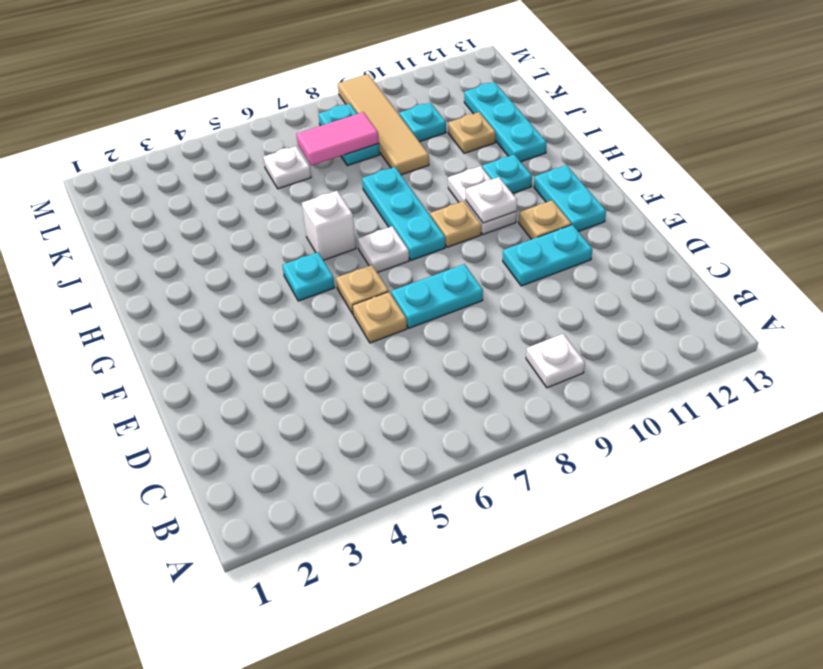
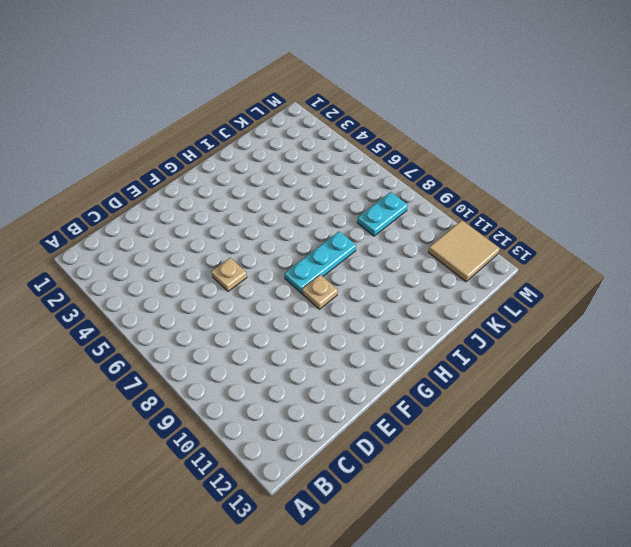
tan tile L11:M12 level 1 -> none
none -> white plate B9 level 1
none -> cyan plate E7:E8 level 1
none -> cyan plate E10:E11 level 1

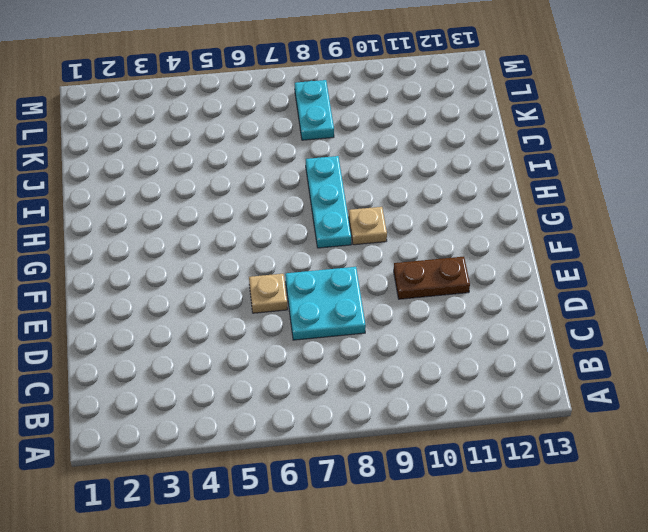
cyan plate D7:E8 level 1 -> cyan plate E7:E8 level 1
brown plate E10:E11 level 1 -> cyan plate E10:E11 level 1
none -> white plate B9 level 1
none -> tan plate F6 level 1
none -> tan plate F11 level 1

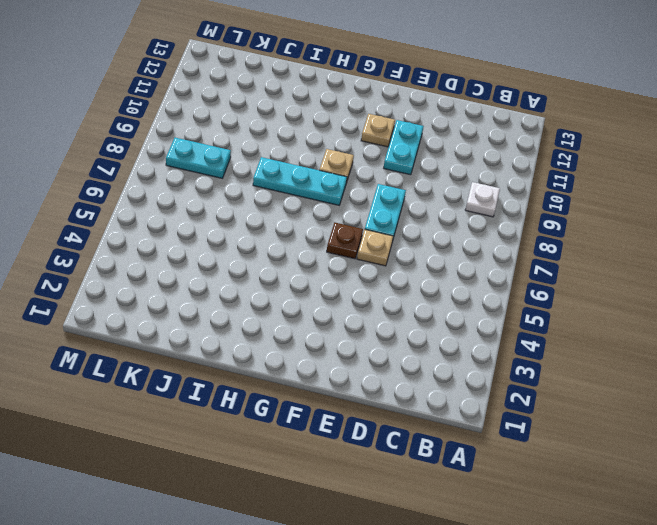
brown plate F6 level 1 -> tan plate F6 level 1
none -> cyan plate F12:G12 level 1
none -> cyan plate G5 level 1
none -> white plate G7 level 1

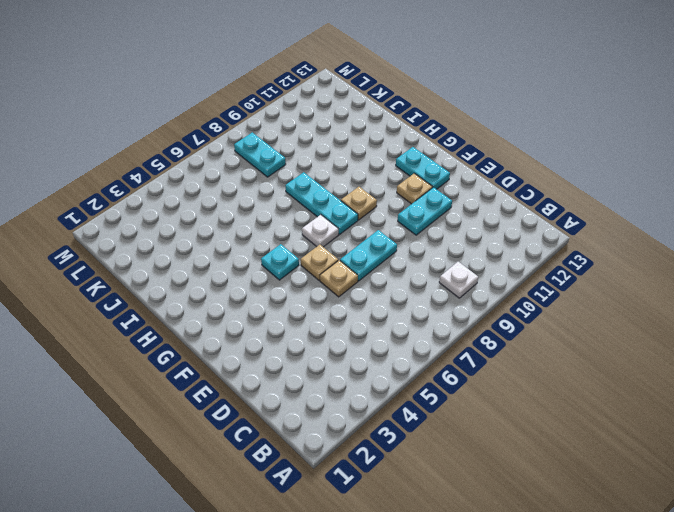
none -> white plate G10:H10 level 1
none -> white brick H6 level 1
none -> cyan plate H11 level 1

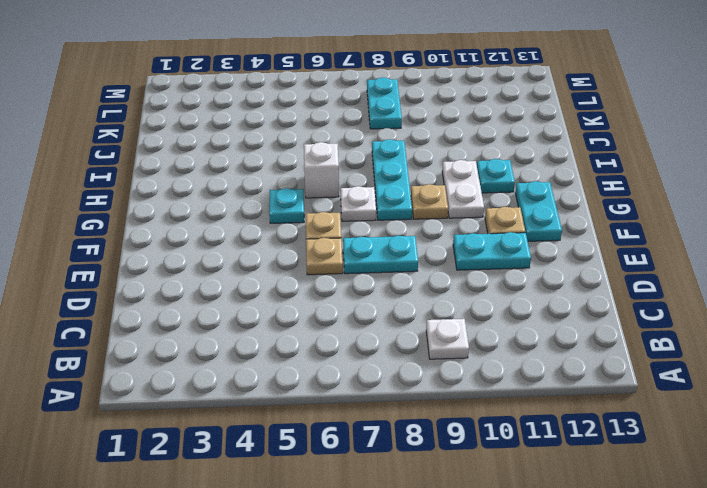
none -> cyan plate I12:K12 level 1
none -> tan tile J9:M9 level 1
none -> tan plate J11 level 1

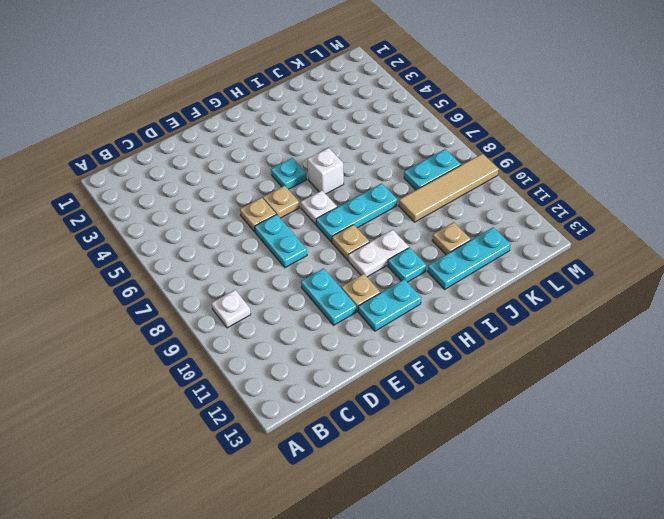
none -> white plate K6 level 1
none -> cyan plate K10 level 1
none -> white plate G10 level 2

